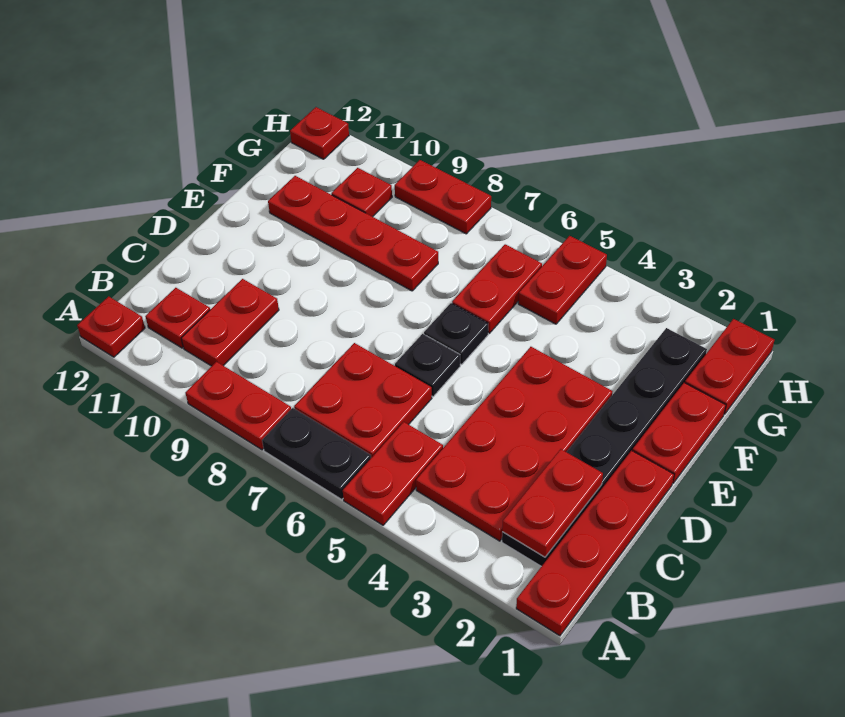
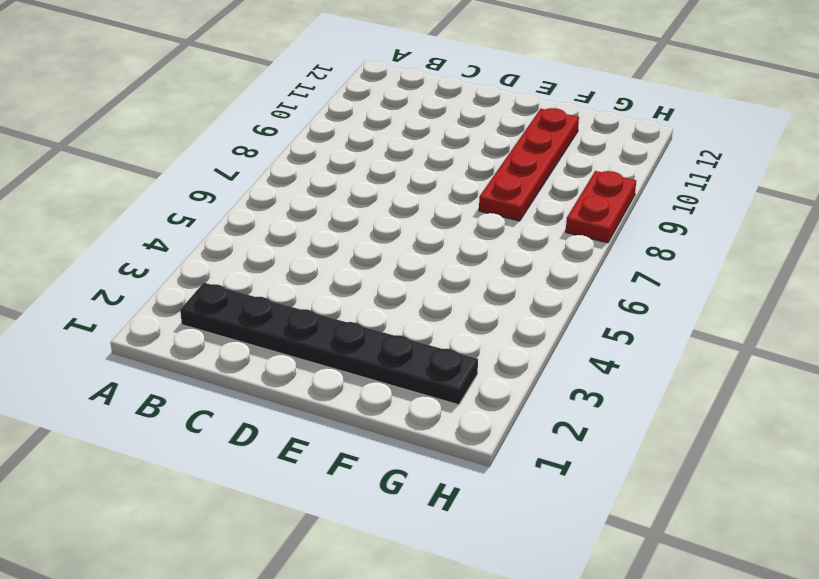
none -> red plate A1:D1 level 1
none -> red plate A5:B5 level 1
none -> black plate A6:A7 level 1

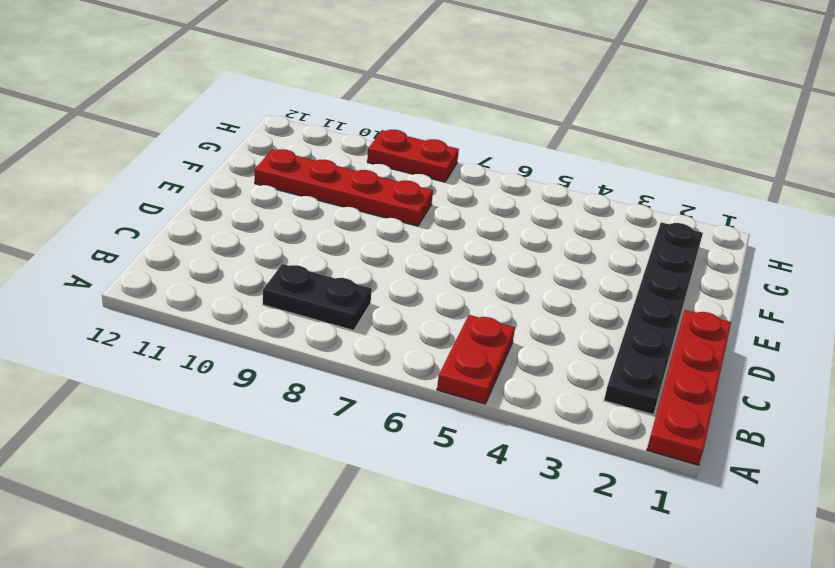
black plate B8:B9 level 1 -> black plate A6:A7 level 1
none -> red plate A8:A9 level 1
none -> red plate A12 level 1
none -> red plate B3:E4 level 1

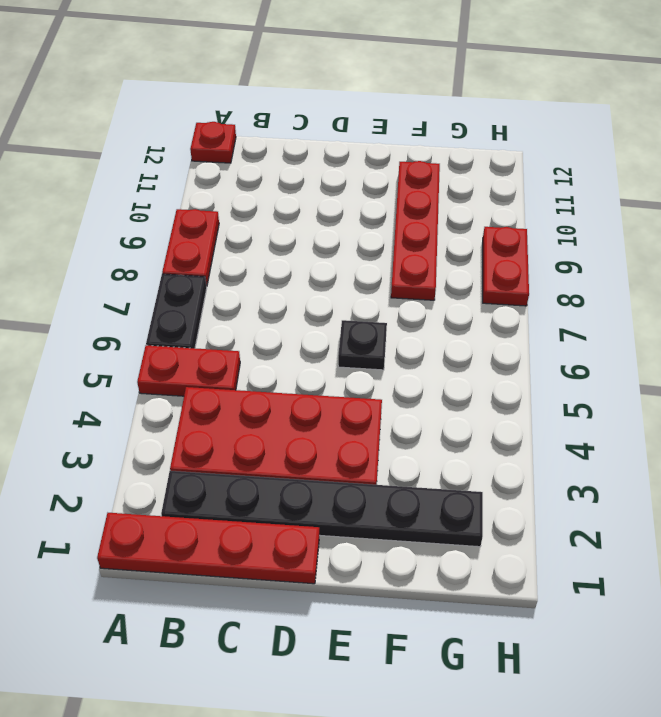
none -> red plate B6:C7 level 1
none -> red plate B10:C10 level 1
none -> red plate B11 level 1

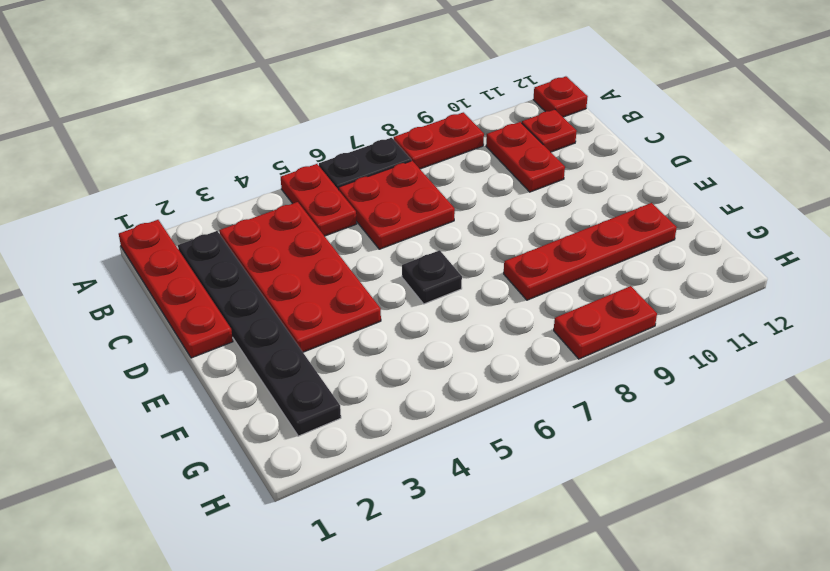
none -> black plate D6 level 1
none -> red plate E1:F1 level 1
none -> red plate F6:G6 level 1

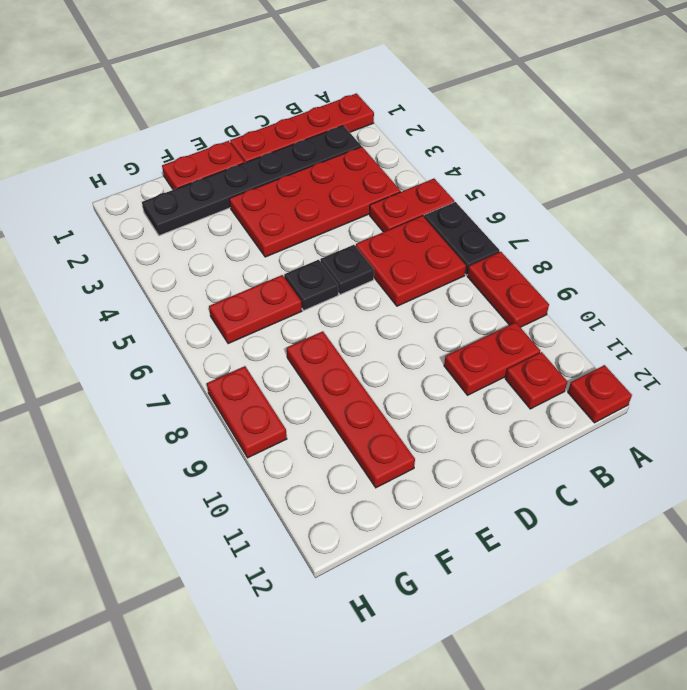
none -> red plate G1:H1 level 1
none -> red plate G5:H5 level 1
none -> red plate G10 level 1

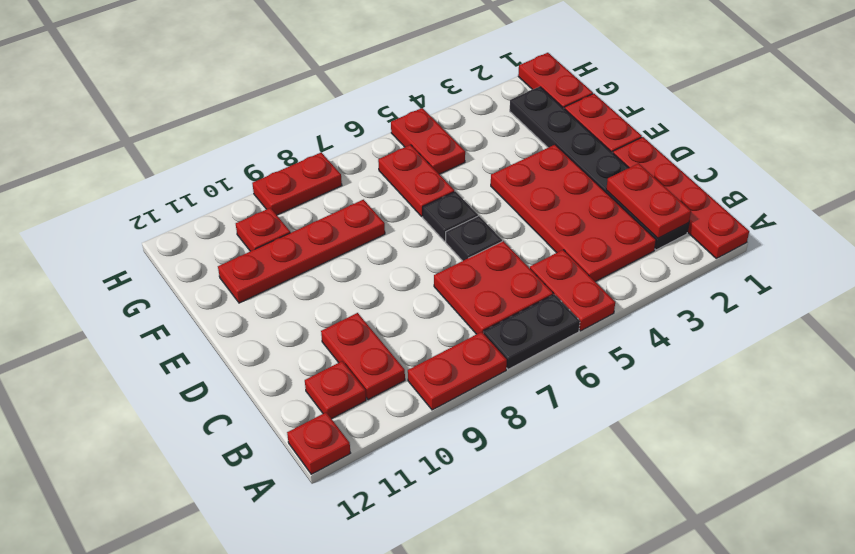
none -> red plate H12 level 1

